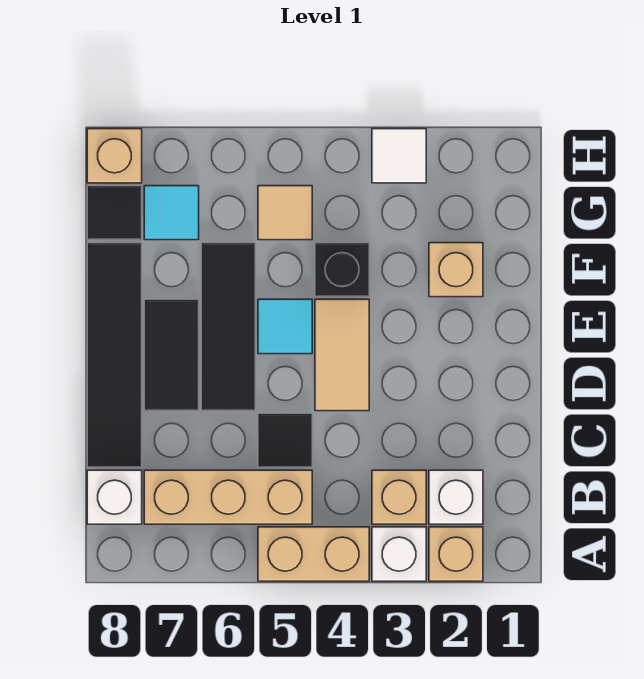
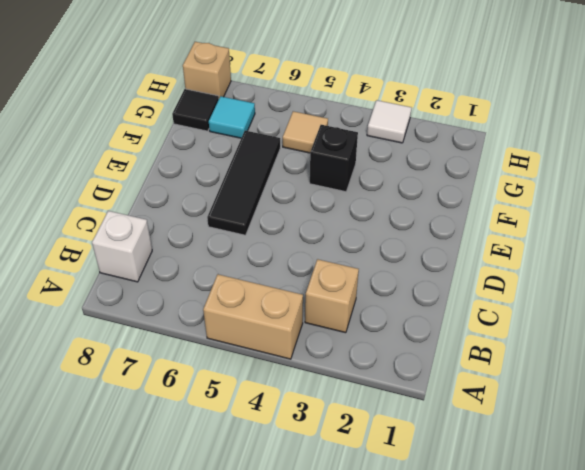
none -> tan brick A2 level 1
none -> white brick A3 level 1
none -> white brick B2 level 1

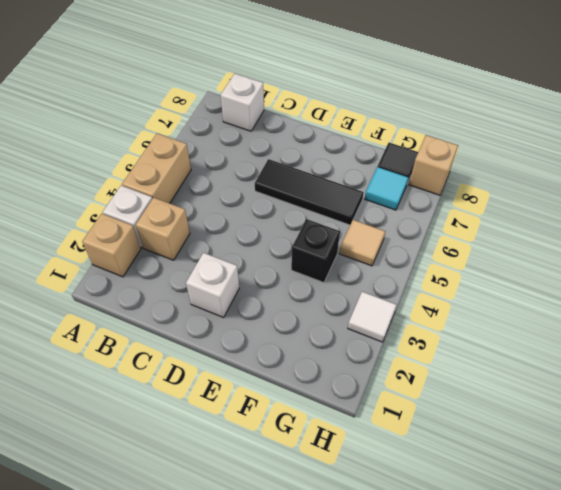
white brick D2 level 1 -> white brick B2 level 1
none -> tan brick B5:B7 level 1
none -> black tile C5 level 1
none -> black tile C8:F8 level 1

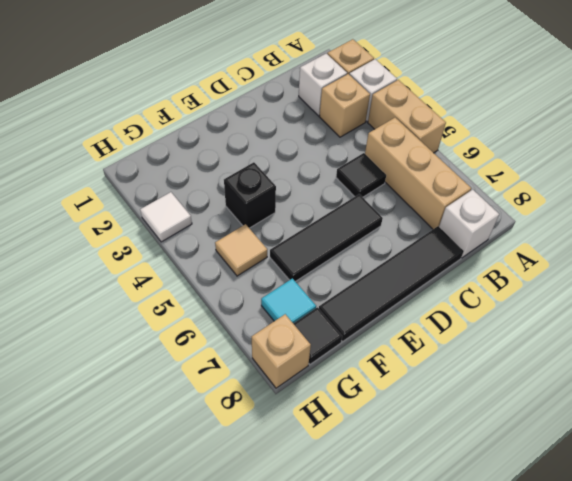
none -> tan tile D4:E4 level 1
none -> black tile D7:E7 level 1
none -> cyan tile E5 level 1

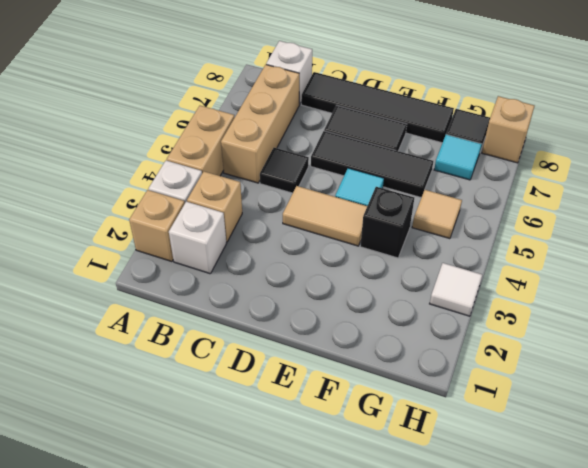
none -> tan brick F2 level 1

